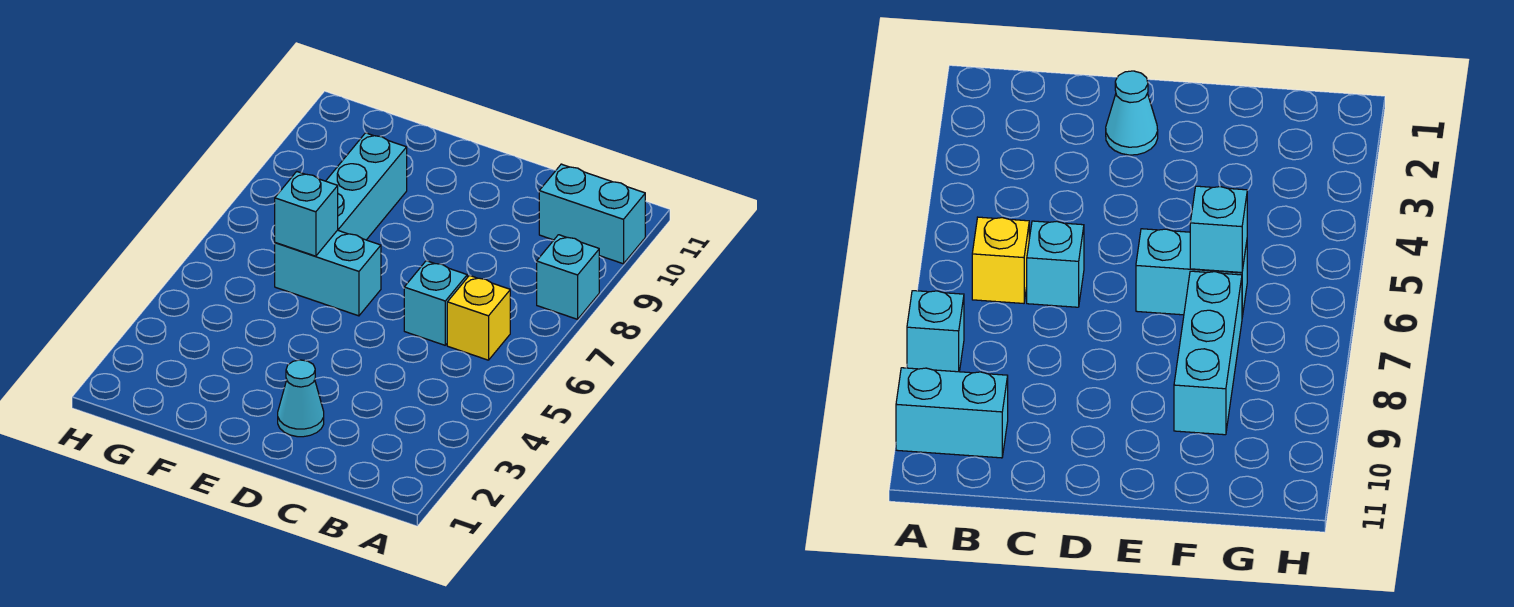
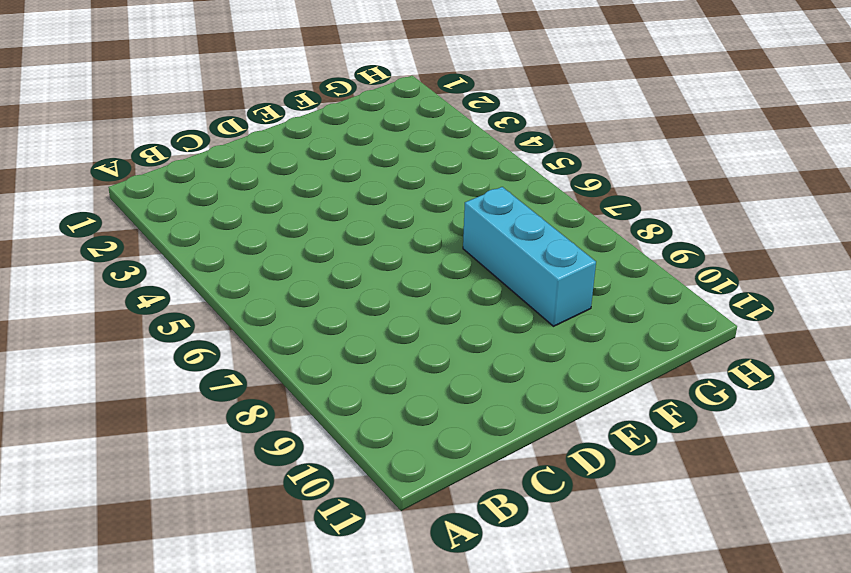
none -> cyan brick A8 level 1
none -> cyan brick A10:B10 level 1

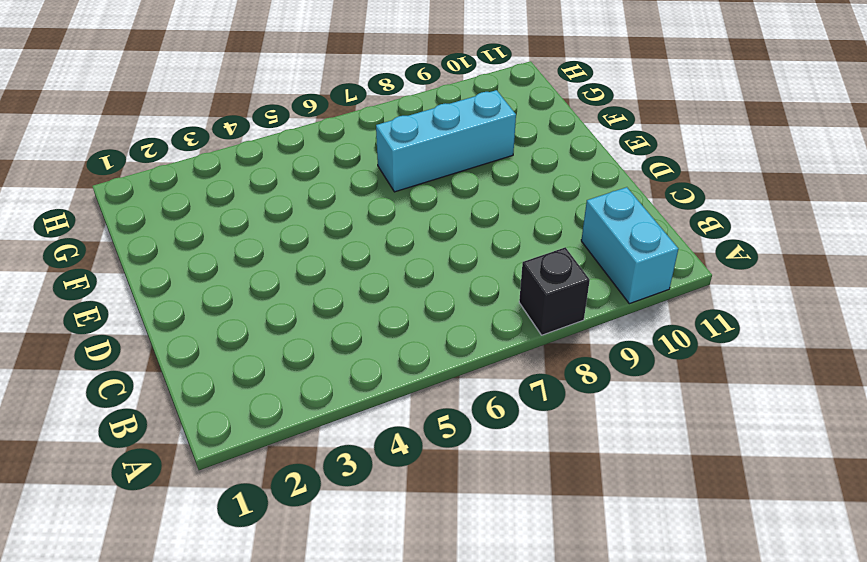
black brick A8 level 1 -> cyan brick A8 level 1
none -> yellow brick B6 level 1
none -> cyan brick C6 level 1

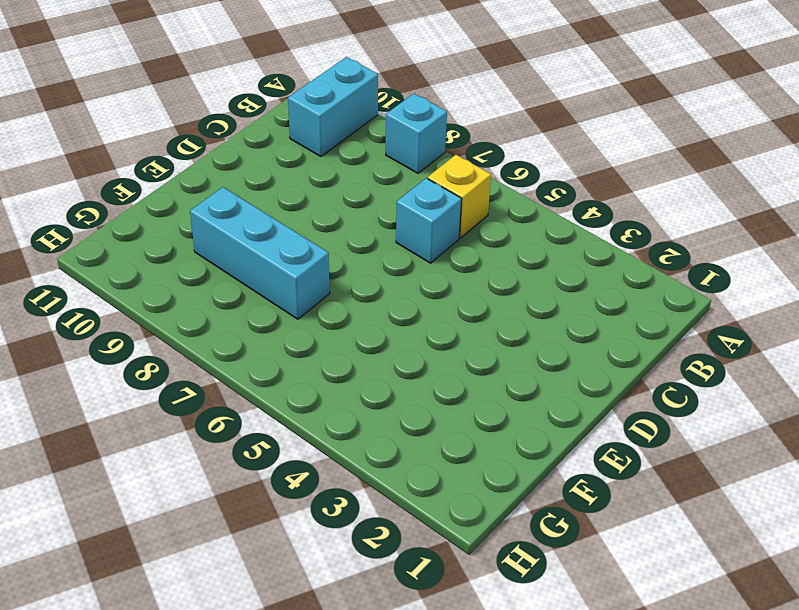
none -> cyan cone D2 level 1
none -> cyan brick E6:F6 level 1

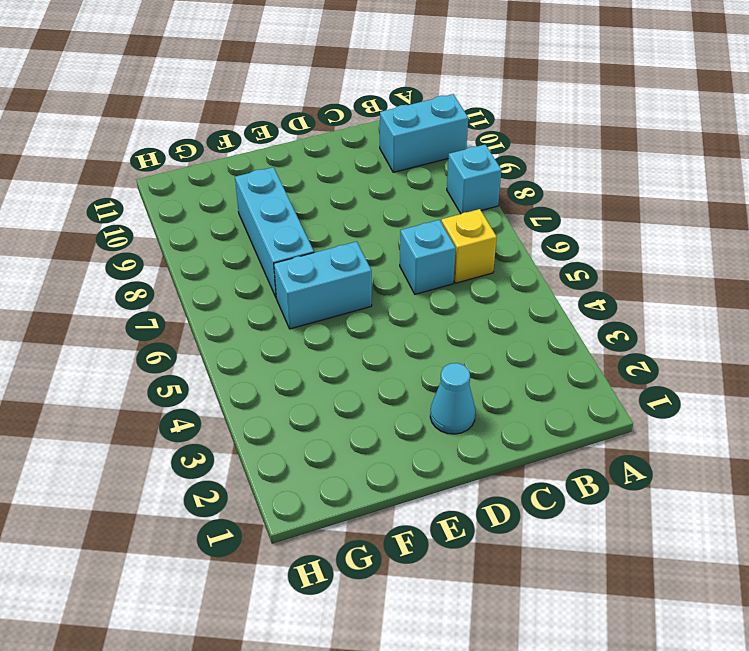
none -> cyan brick F6 level 2

